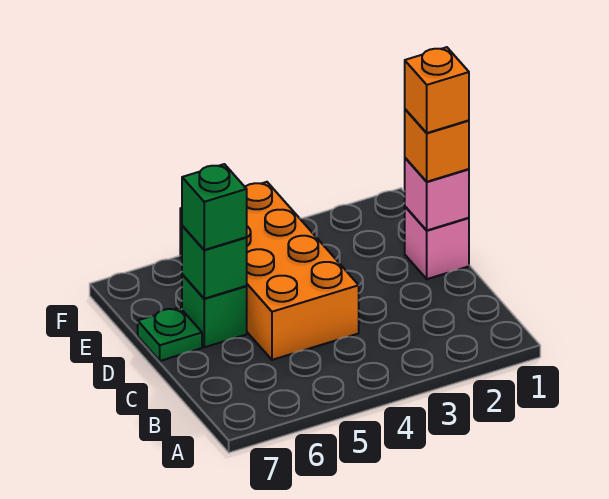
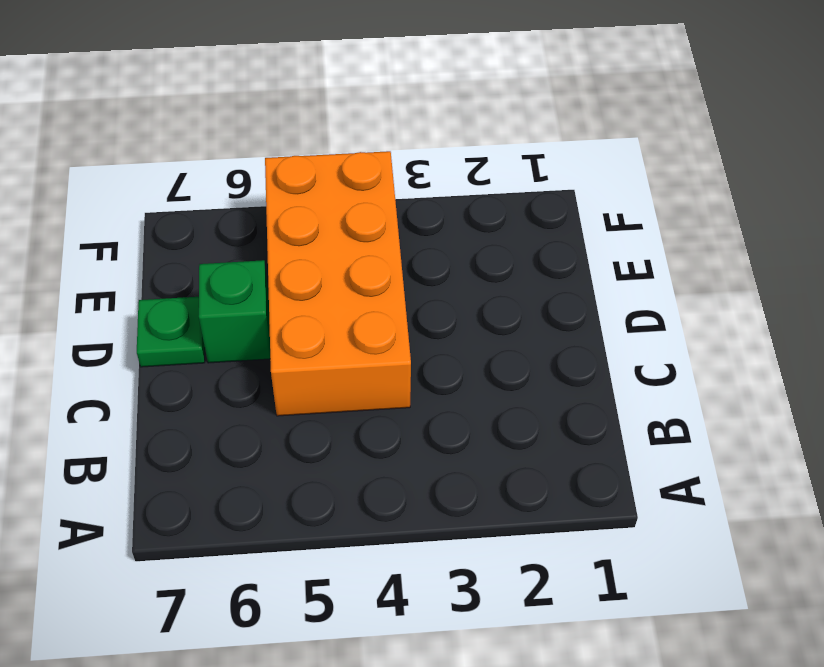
none -> pink brick D1 level 1
none -> pink brick D1 level 2

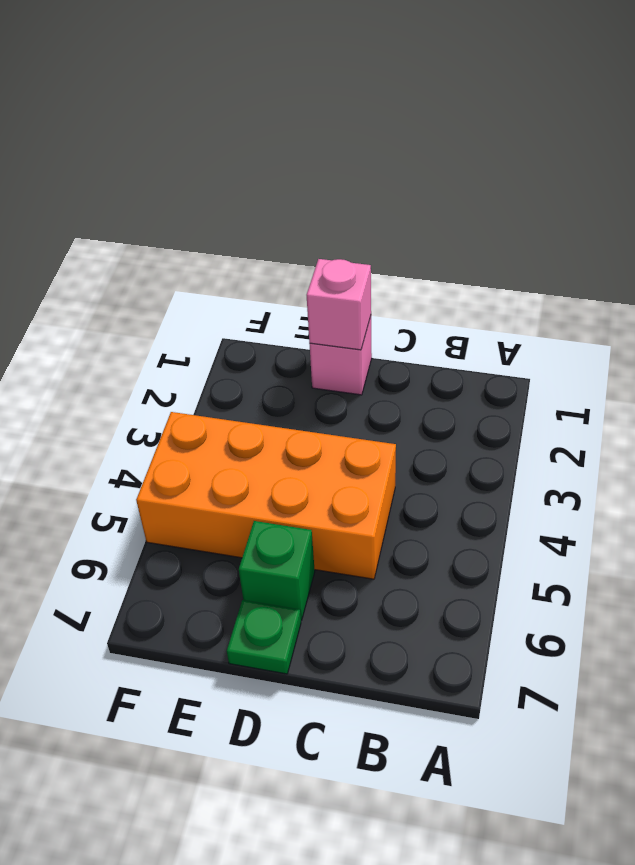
none -> green brick D6 level 2
none -> orange brick D1 level 3

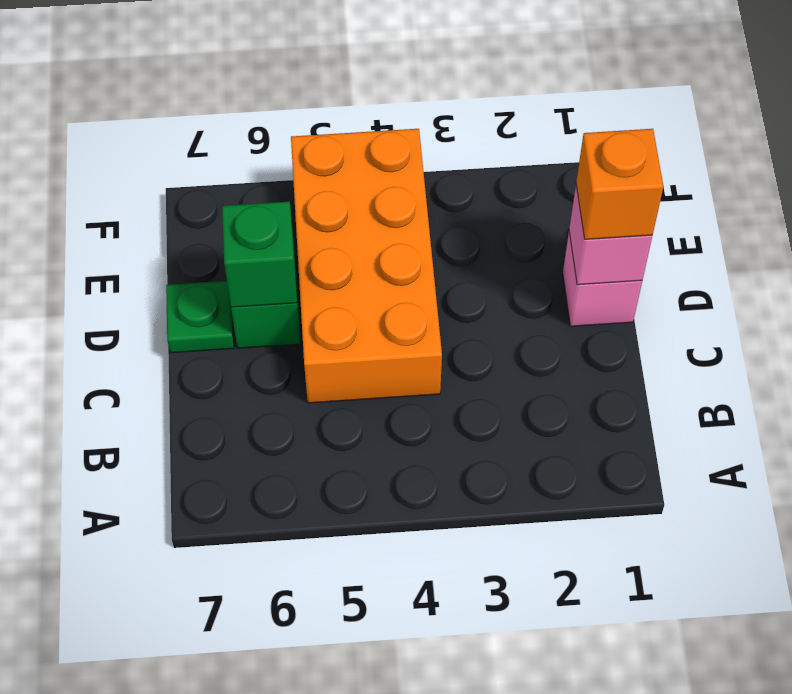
none -> green brick D6 level 3
none -> orange brick D1 level 4

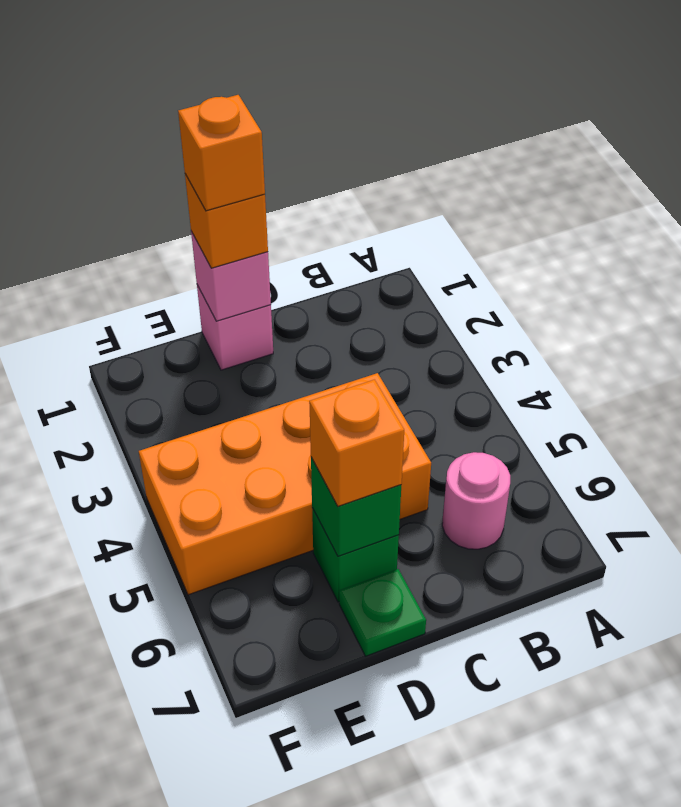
pink round brick B6 level 1 -> none
orange brick D6 level 3 -> green brick D6 level 3

